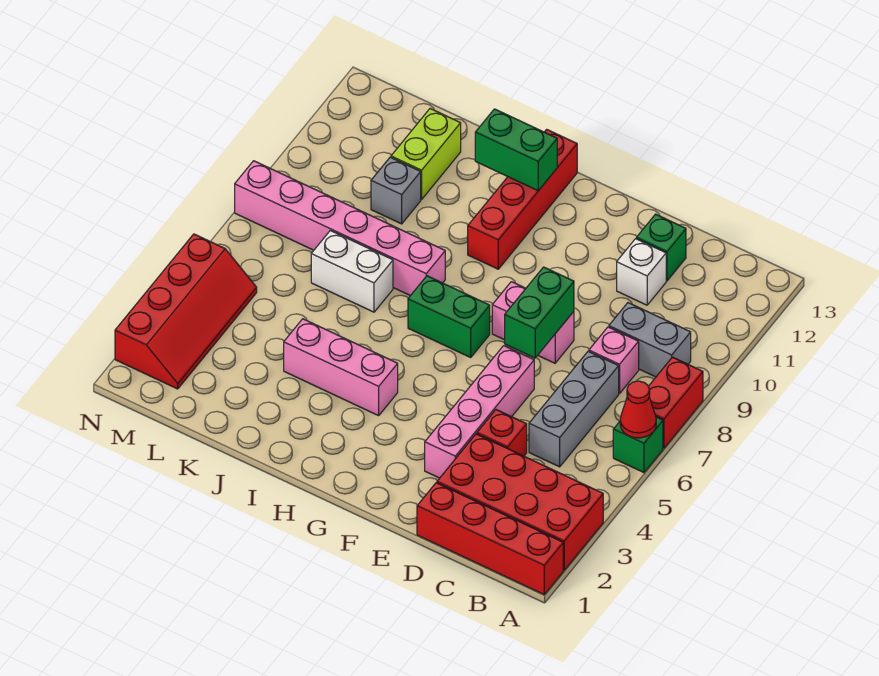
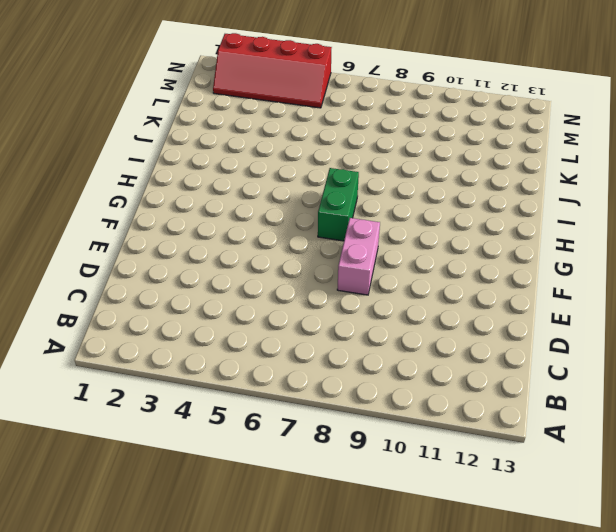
none -> red brick A1:D1 level 1
none -> red brick A2:D3 level 1
none -> green brick A6 level 1

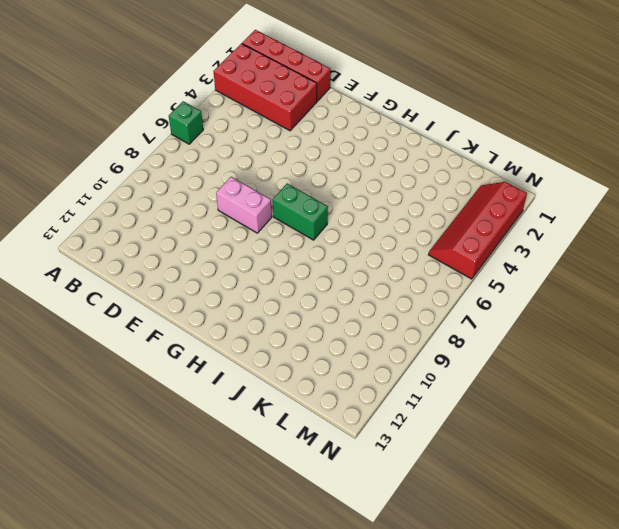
none -> red brick A7:A8 level 1
none -> grey brick B9:C9 level 1
none -> grey brick C5:C7 level 1

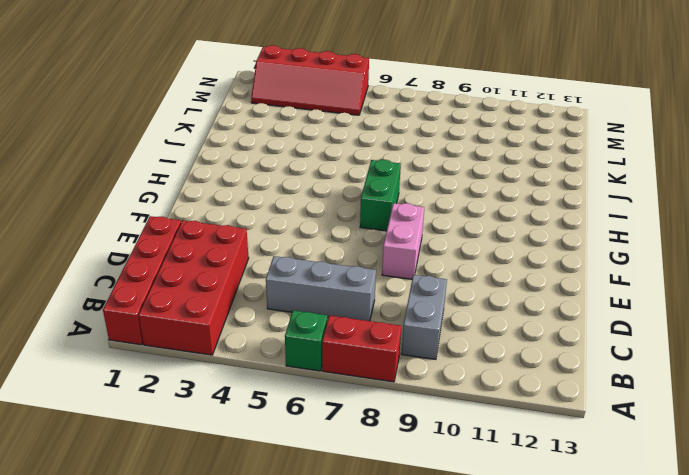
none -> pink brick C8 level 1
none -> red brick D4 level 1
none -> white brick D11 level 1

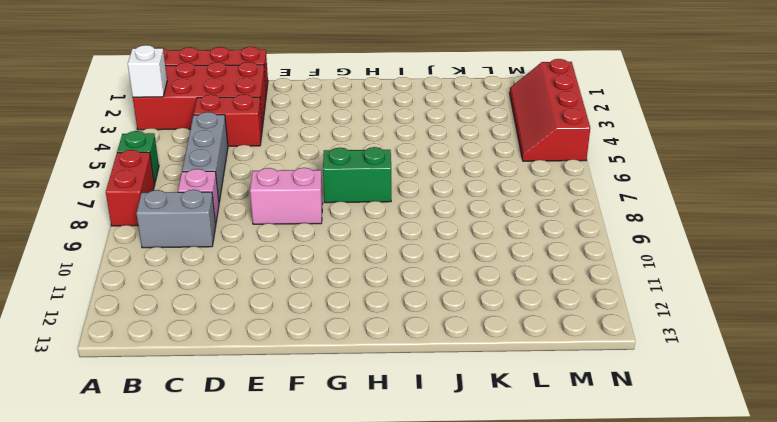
white brick A3 level 2 -> white brick D11 level 1
red brick C4:D4 level 1 -> red brick D4 level 1
none -> green brick D12 level 1
none -> pink brick E3:E6 level 1
none -> pink brick H4:J4 level 1

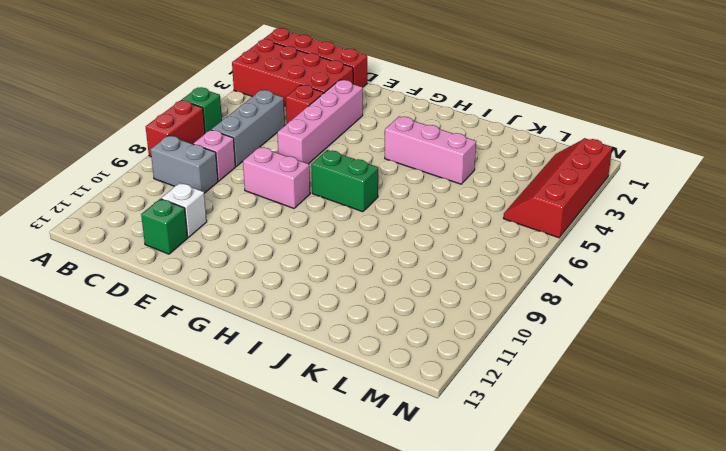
none -> red brick H10:H13 level 1
none -> pink brick I8:N8 level 1
none -> white brick J7:K7 level 1

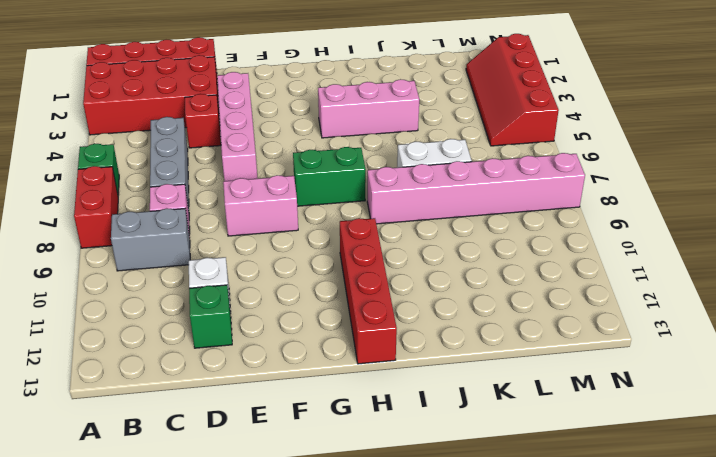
none -> grey brick K10 level 1
none -> lime brick K11:K12 level 1
none -> red cone A6 level 2

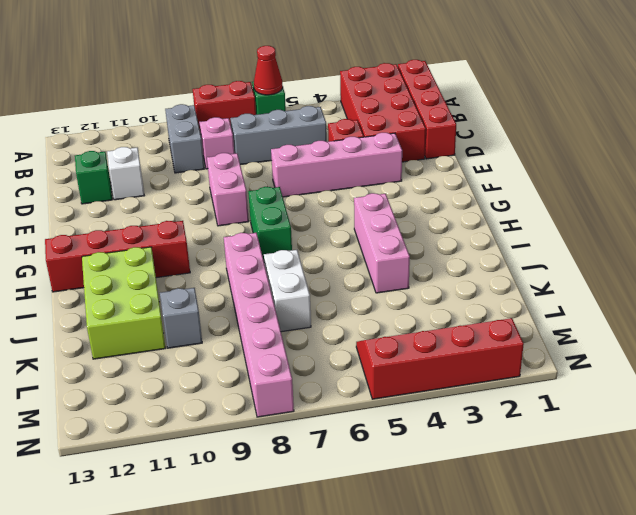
lime brick I11:K12 level 1 -> lime brick K11:K12 level 1
none -> green brick E7:E8 level 2
none -> green brick H12:I12 level 2

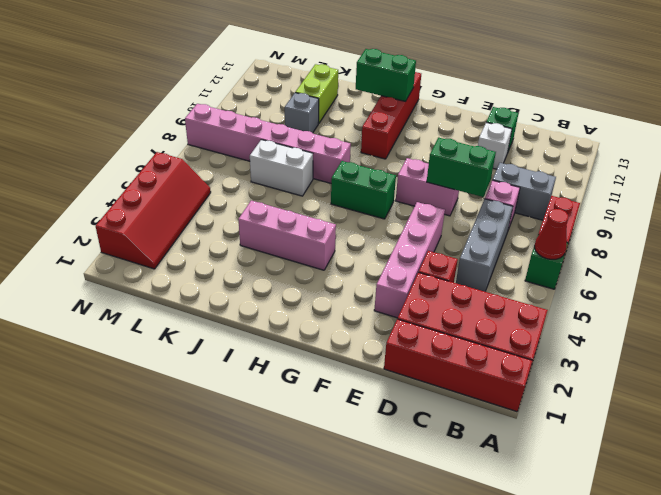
green brick D8:E8 level 2 -> green brick E7:E8 level 2

